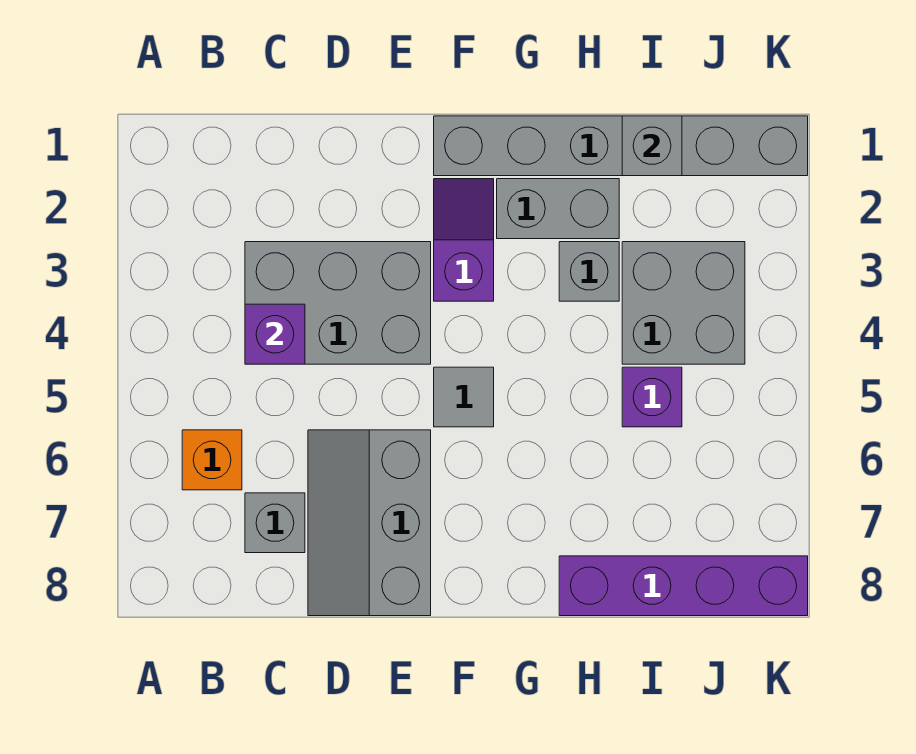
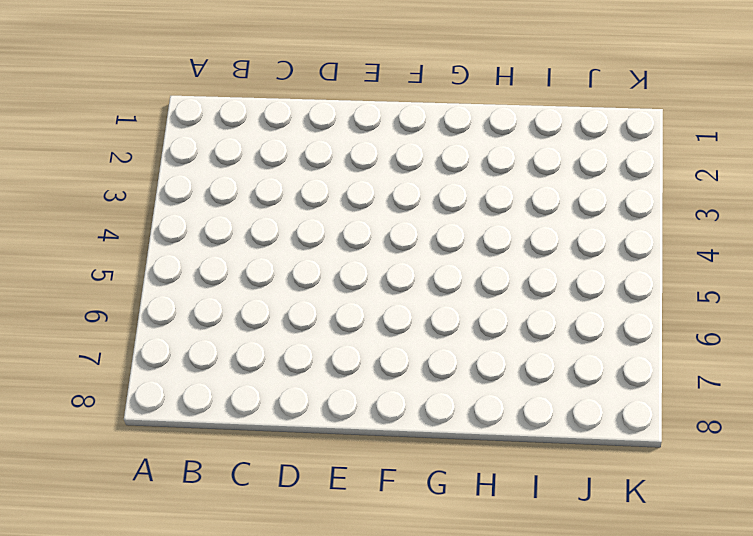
none -> orange brick B6 level 1
none -> grey brick C3:E4 level 1
none -> grey brick C7 level 1

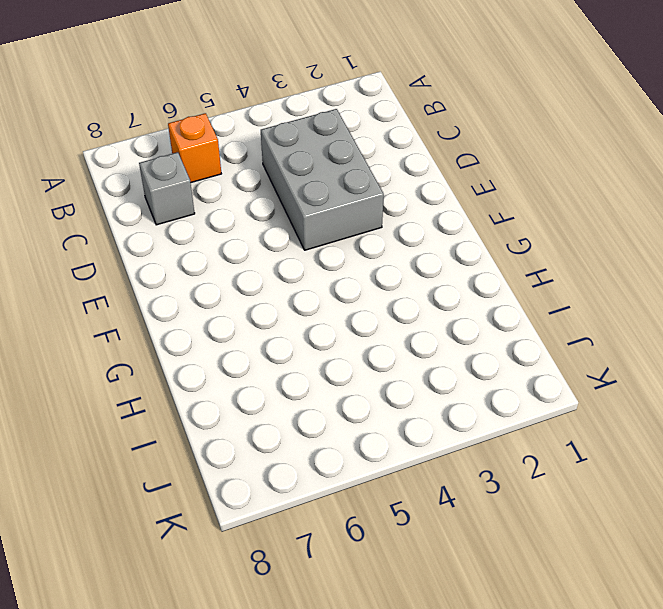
none -> grey slope D6:E8 level 1 top E
none -> grey brick F1:K1 level 1
none -> purple slope F2:F3 level 1 top 3

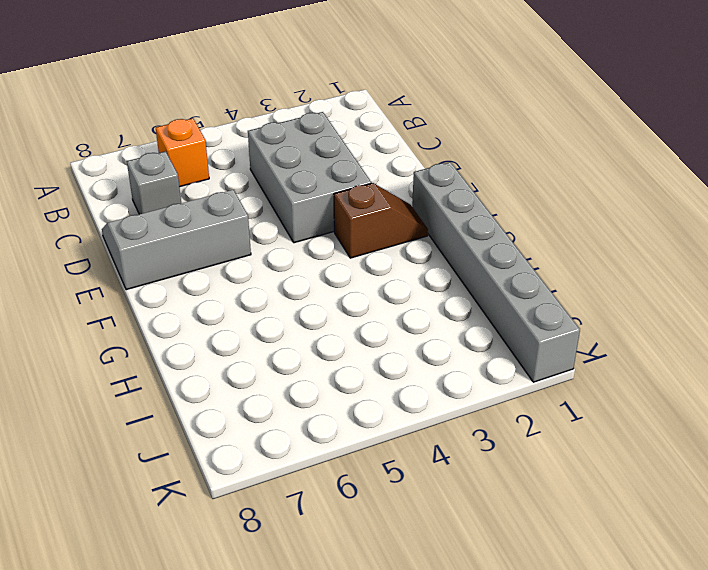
brown slope F2:F3 level 1 top 3 -> purple slope F2:F3 level 1 top 3
none -> grey tile F5 level 1
none -> grey brick G2:H2 level 1
none -> grey brick H3 level 1

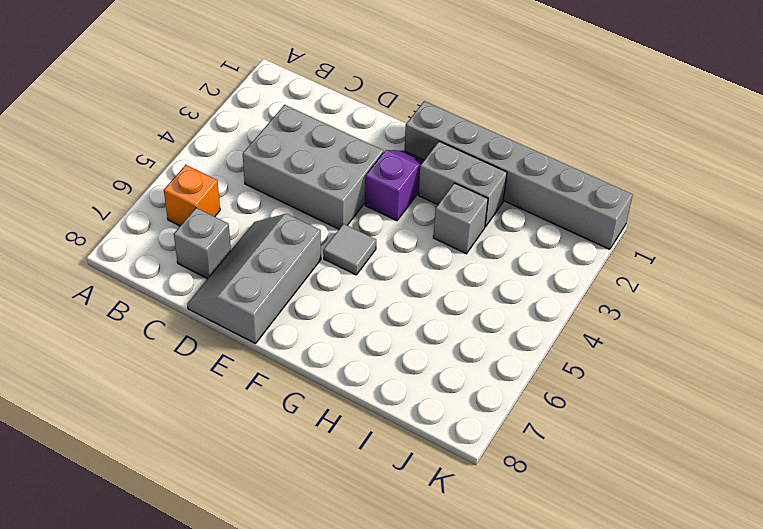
none -> purple brick H8:K8 level 1
none -> grey brick I3:J4 level 1
none -> purple brick I5 level 1

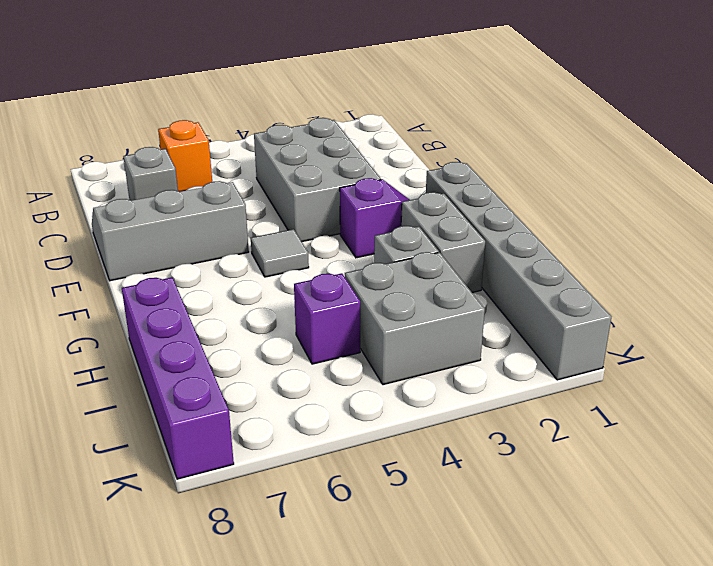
none -> purple brick C4 level 2
none -> grey brick I1 level 2

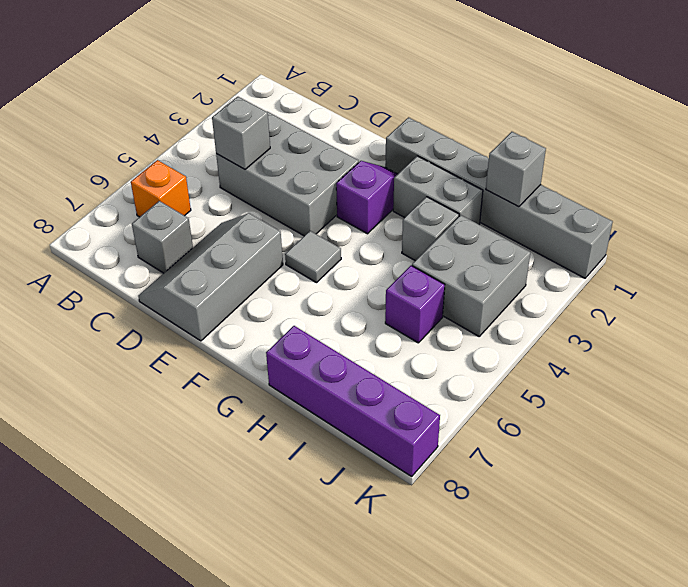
grey brick C4 level 2 -> purple brick C4 level 2

